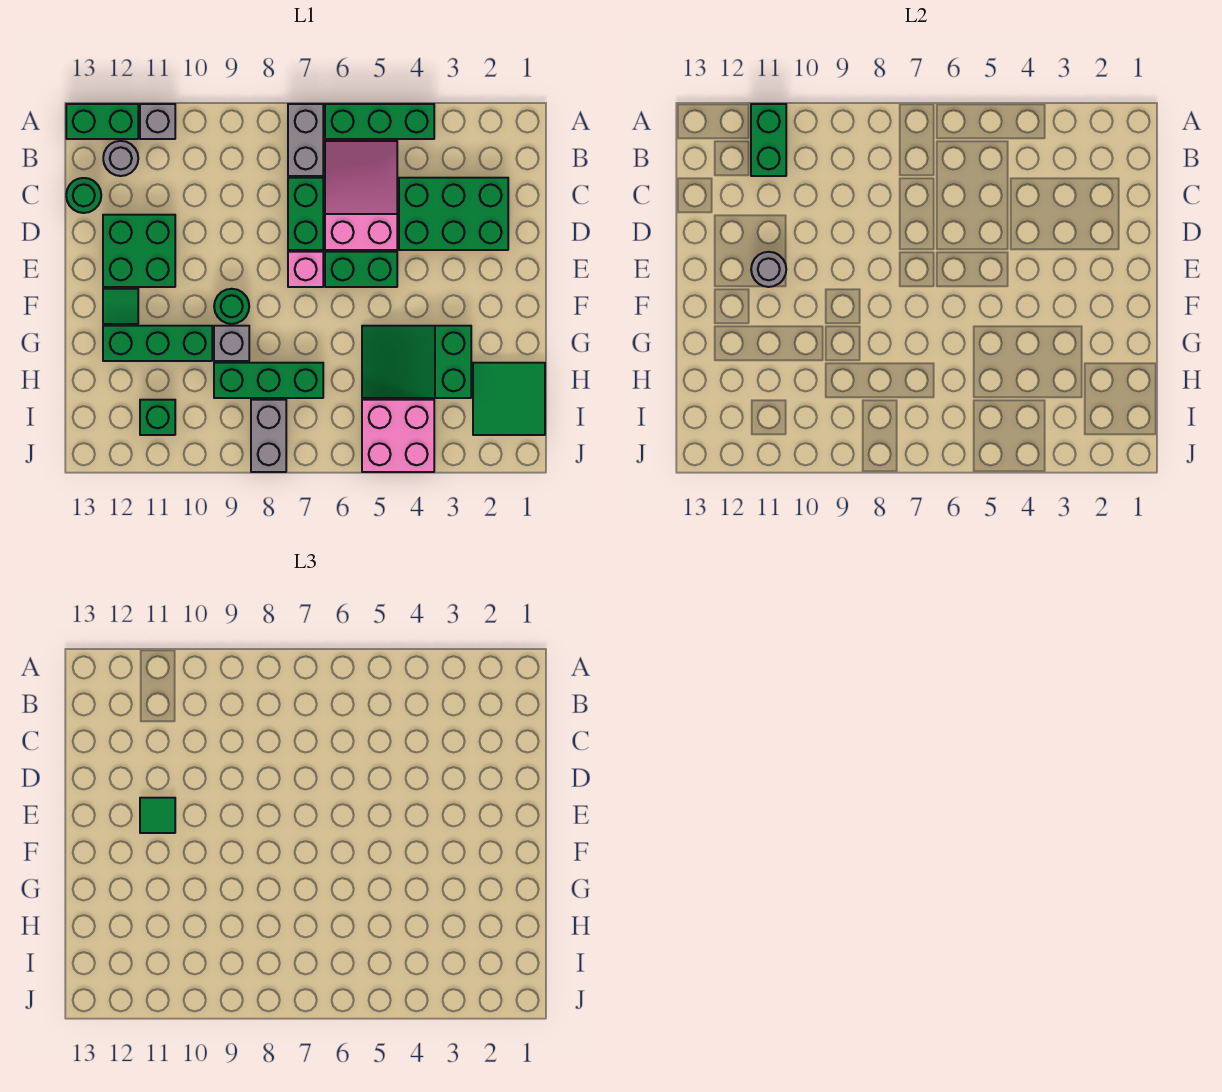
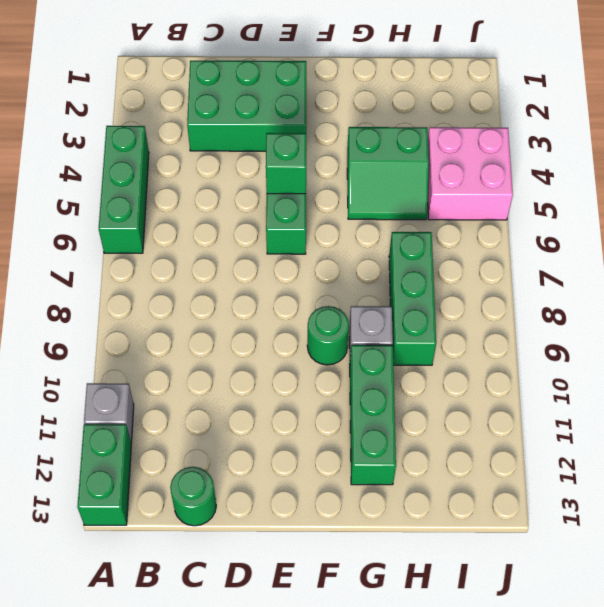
green brick C2:E3 level 1 -> green brick C2:D4 level 1
green brick E5 level 2 -> green brick I11 level 1
green slope G4:H5 level 1 top 4 -> green slope G3:H5 level 1 top 3
none -> grey brick A7:B7 level 1
none -> pink slope B5:D6 level 1 top D
none -> grey round brick B12 level 1

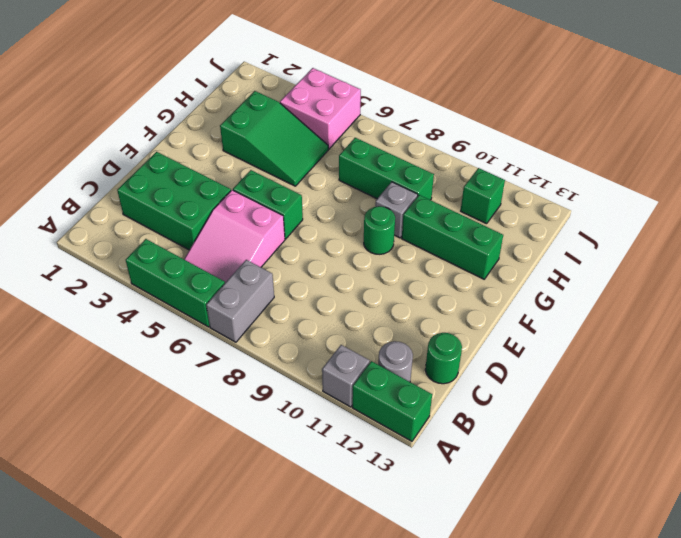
none -> green brick C7:D7 level 1
none -> green brick D11:E12 level 1
none -> pink brick E7 level 1

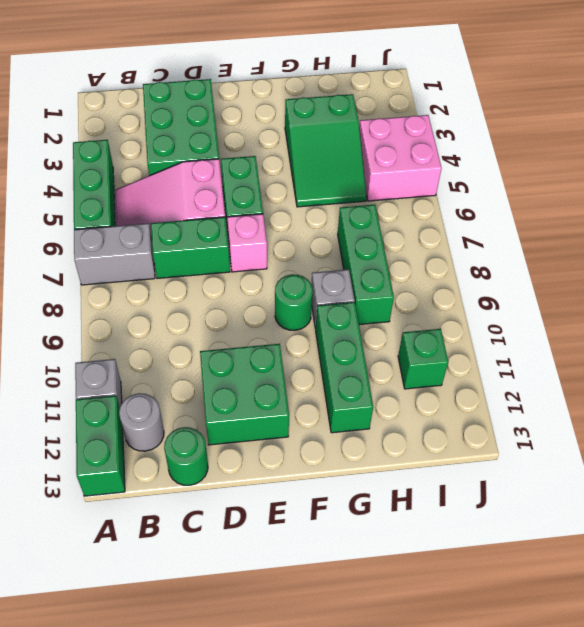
none -> green tile F12 level 1
none -> green tile H1:I2 level 1
none -> grey brick I8:J8 level 1

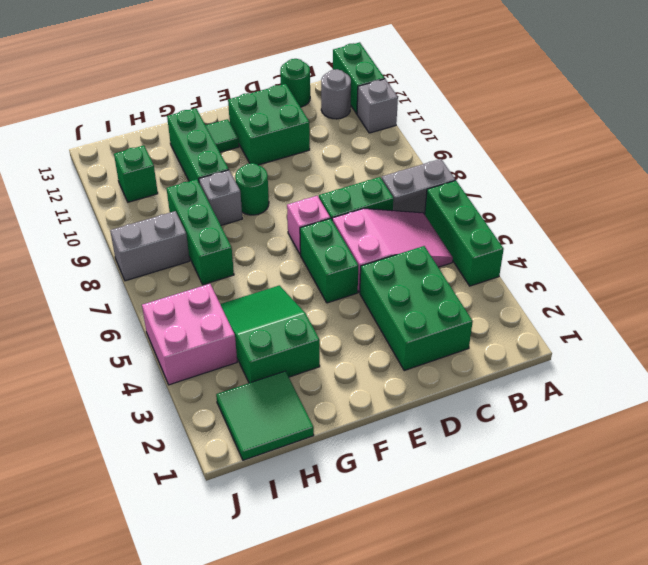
none -> green brick A11:B11 level 2
none -> grey round brick E11 level 2
none -> green tile E11 level 3

